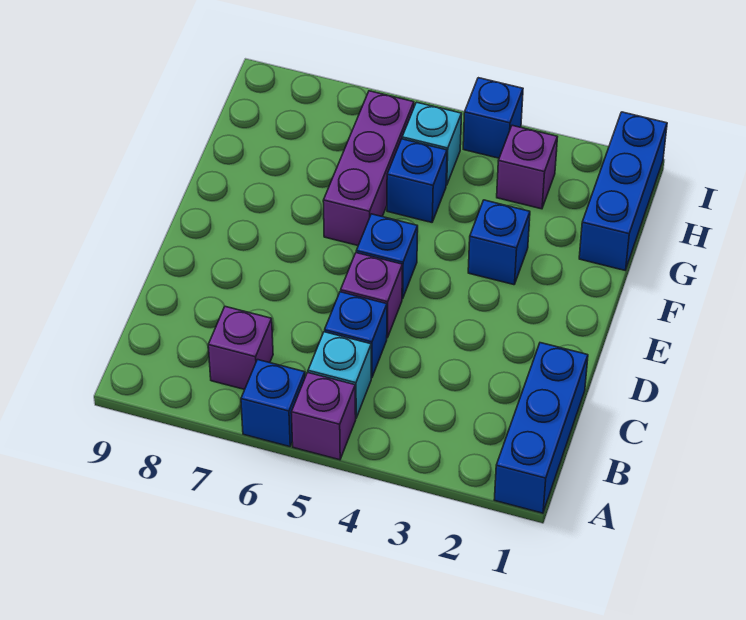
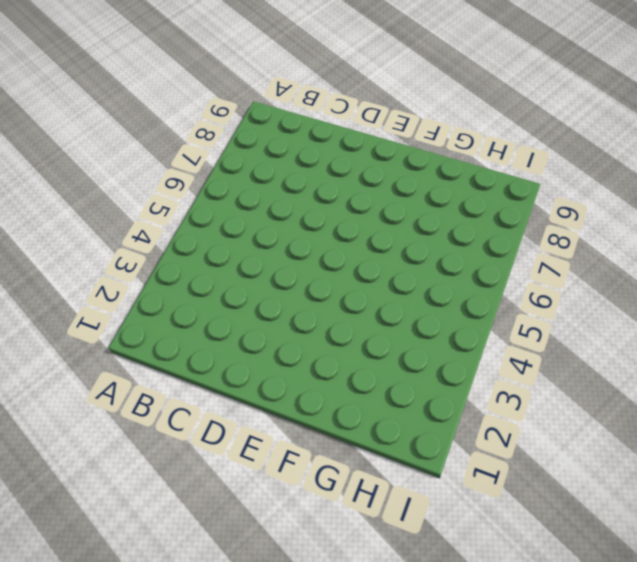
none -> blue brick A1:C1 level 1
none -> purple brick A5 level 1
none -> blue brick A6 level 1

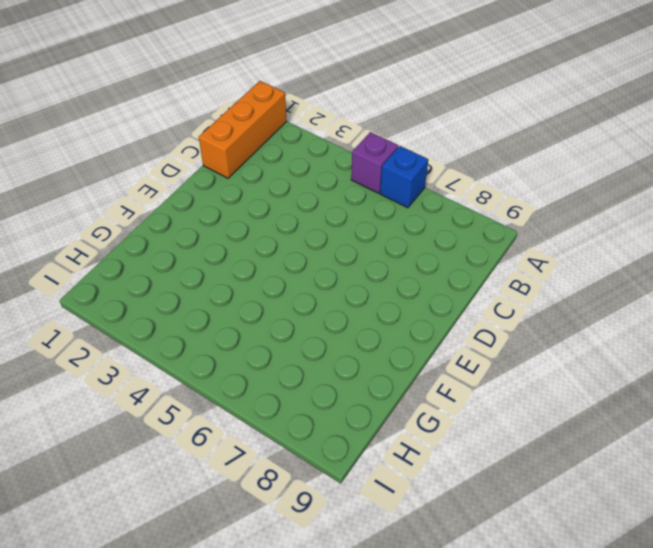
orange brick A1:C1 level 1 -> blue brick A1:C1 level 1
none -> cyan brick B5 level 1
none -> purple brick B7 level 1
none -> blue brick C5 level 1

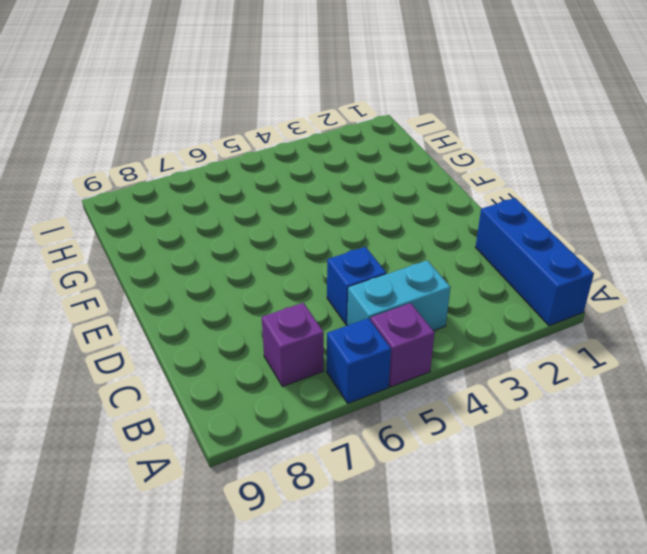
cyan brick B4:B5 level 1 -> cyan brick B5 level 1
none -> purple brick D5 level 1
none -> blue brick E5 level 1
none -> blue brick F3 level 1

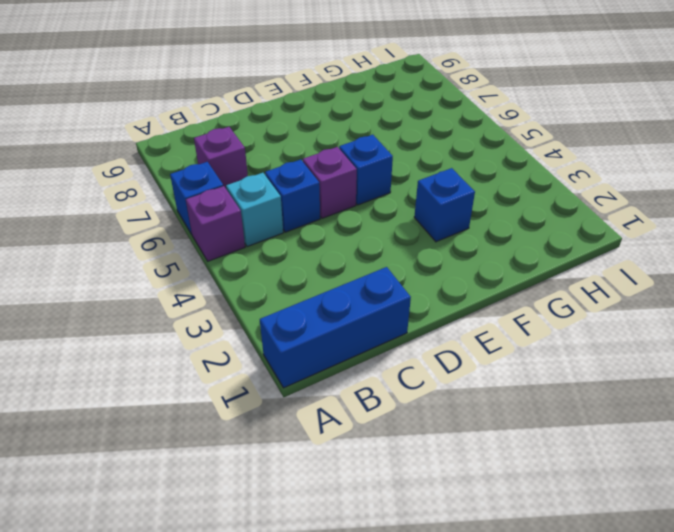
none -> purple brick F6:H6 level 1
none -> blue brick G1:I1 level 1
none -> blue brick G5 level 1

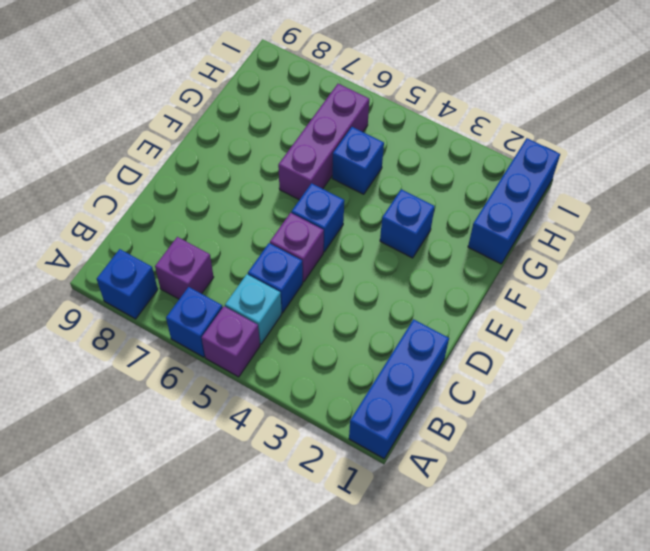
blue brick A8 level 1 -> blue brick I4 level 1
none -> purple brick H3 level 1
none -> cyan brick H5 level 1

